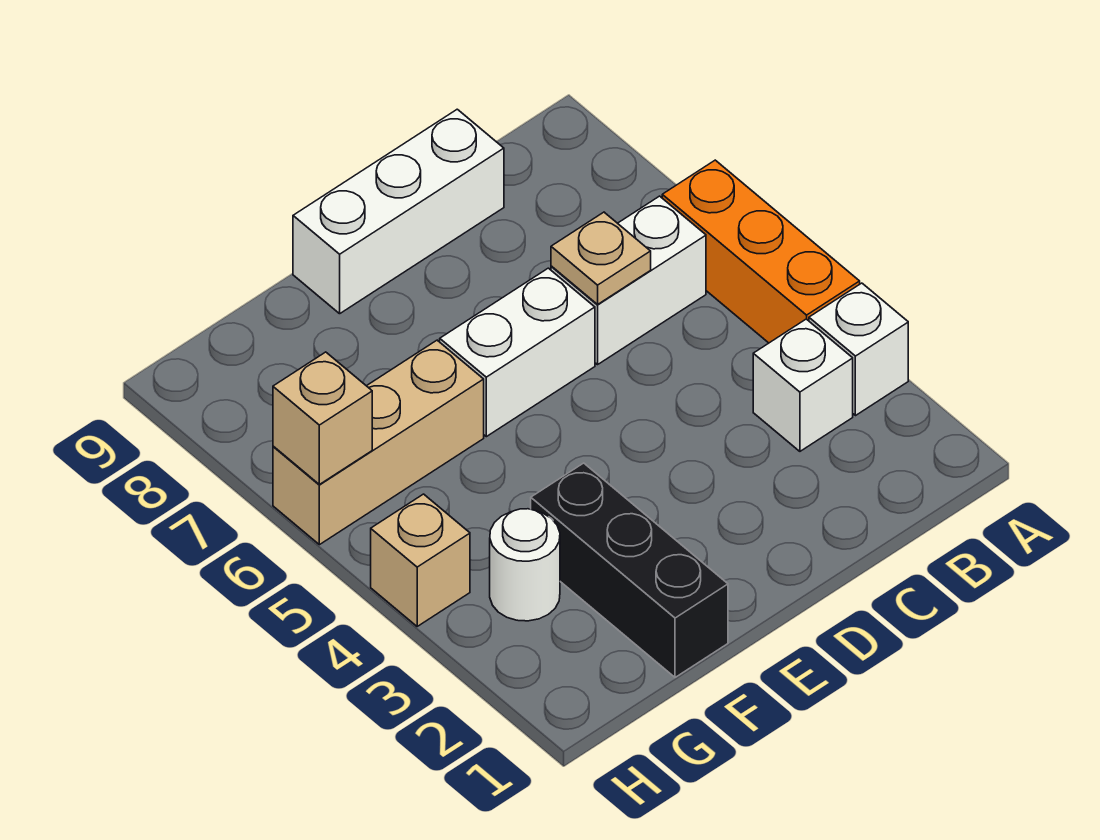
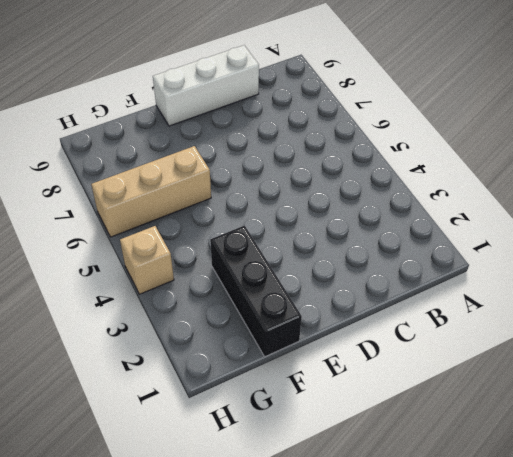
none -> white brick A3 level 1
none -> orange brick A4:A6 level 1
none -> white brick B3 level 1

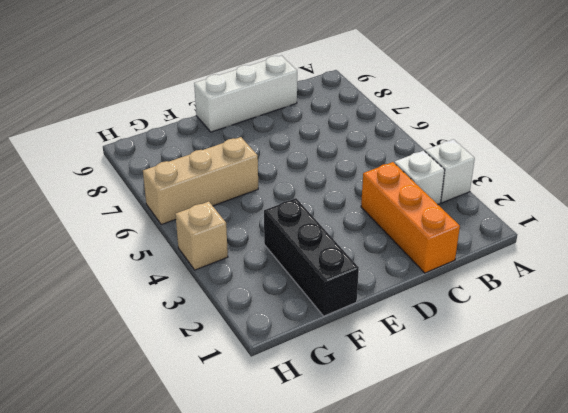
orange brick C1:C3 level 1 -> orange brick A4:A6 level 1
none -> white brick B6:C6 level 1
none -> white brick D6:E6 level 1
none -> white round brick G3 level 1

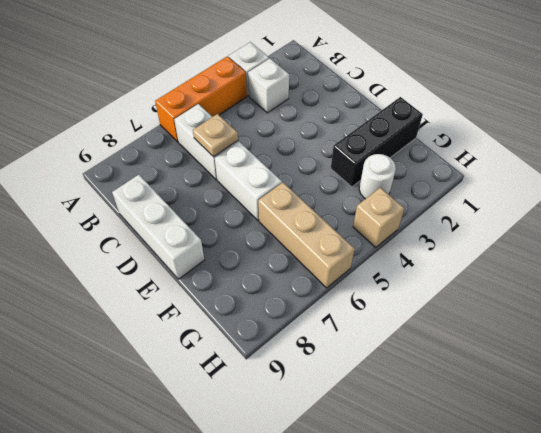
none -> tan brick H6 level 2

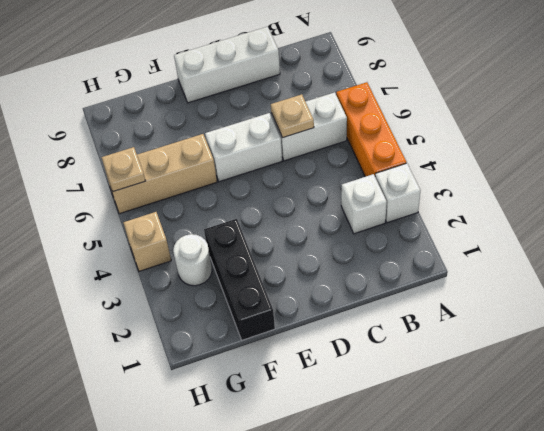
tan plate H6 level 2 -> tan brick H6 level 2

